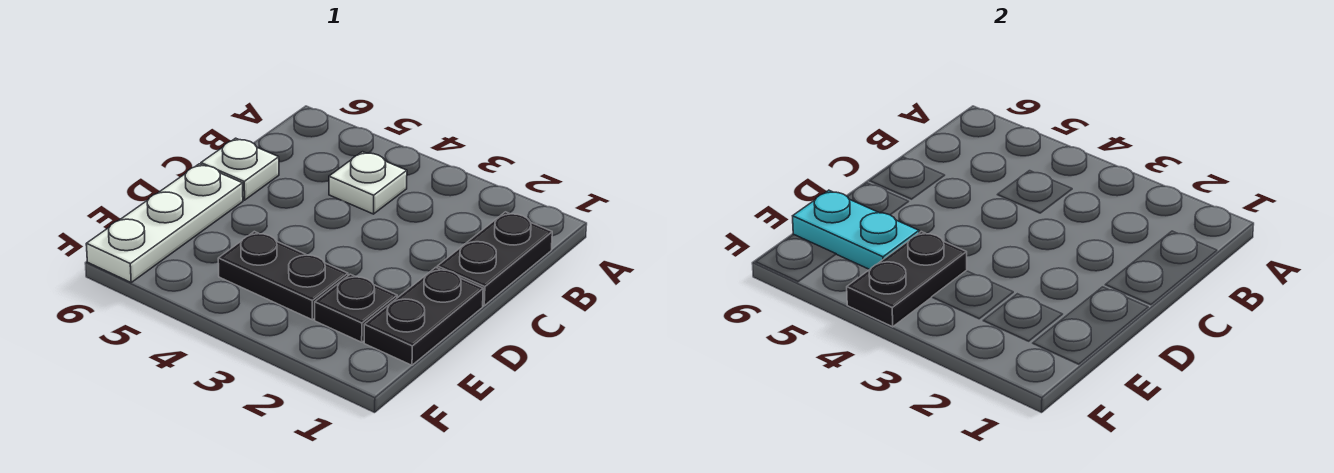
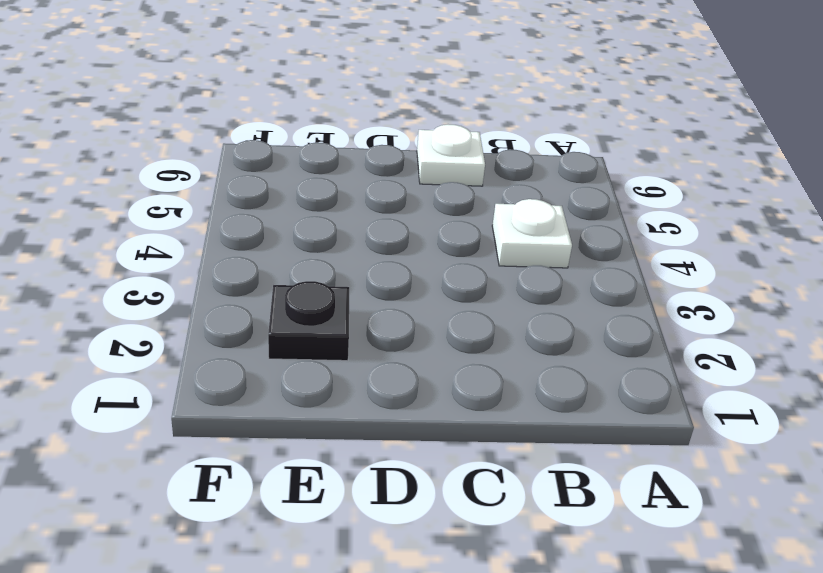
none -> black plate B1:C1 level 1
none -> black plate D1:E1 level 1

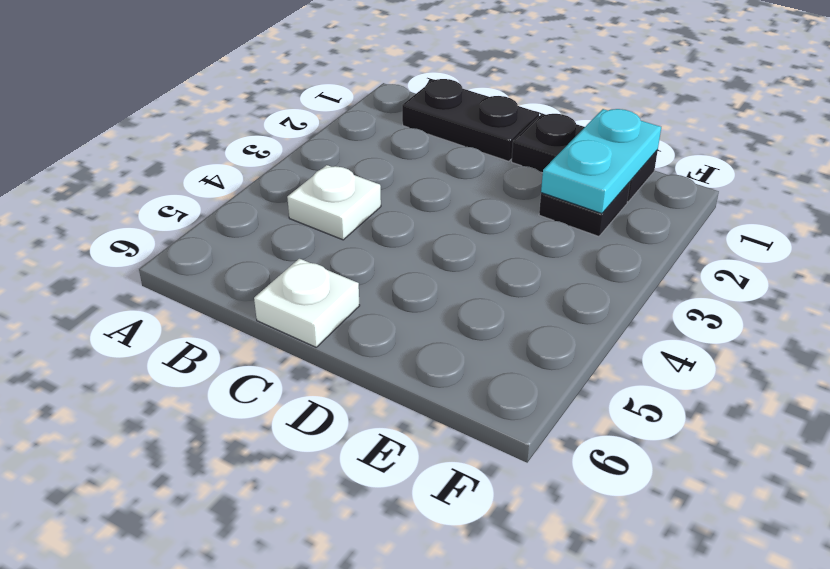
cyan plate E1:E2 level 2 -> cyan plate E5:E6 level 2
none -> white plate D6:F6 level 1
none -> black plate E3:E4 level 1

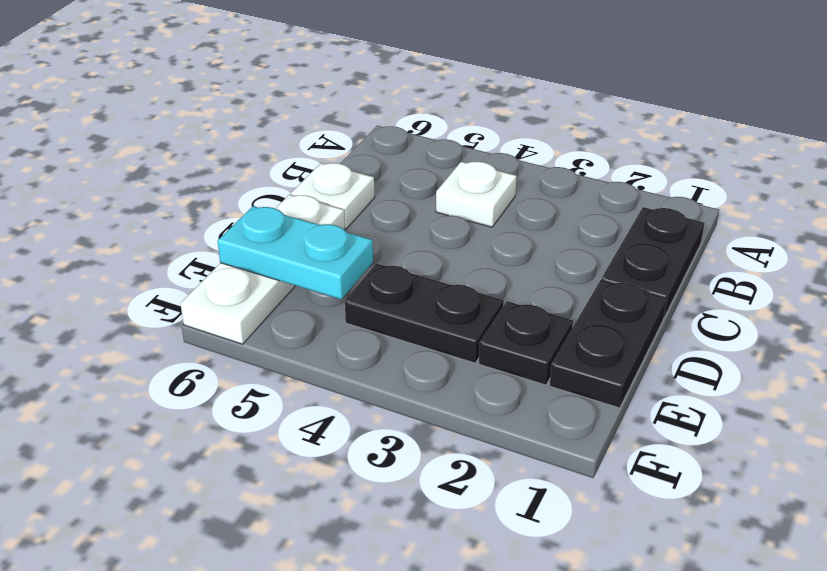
none -> black plate E4:F4 level 2

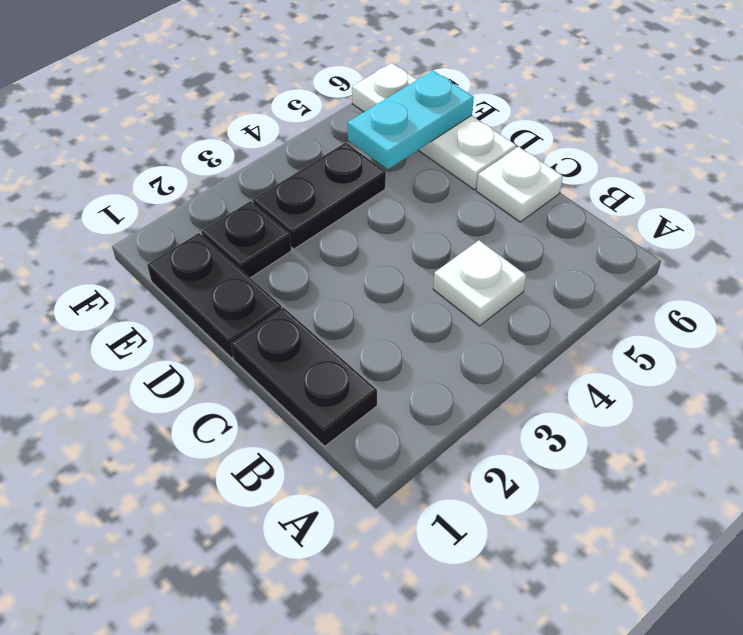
none -> black plate E4:F4 level 2

